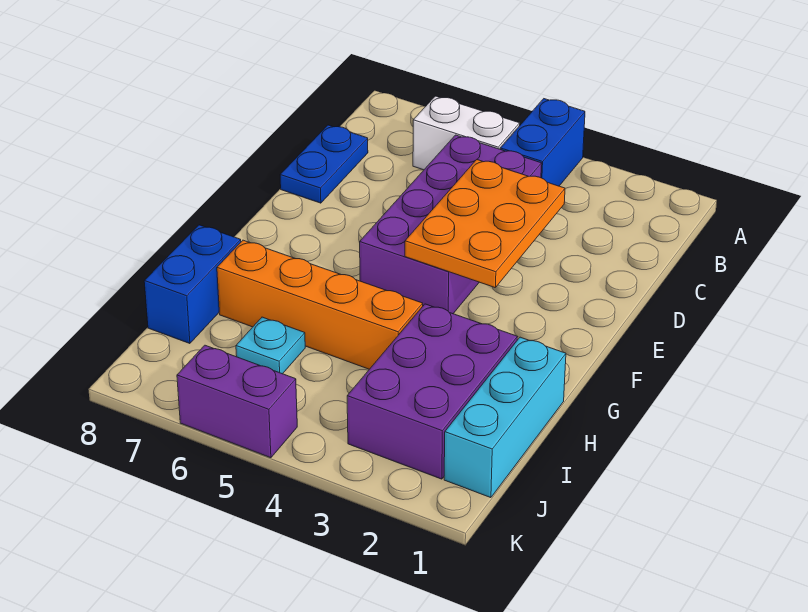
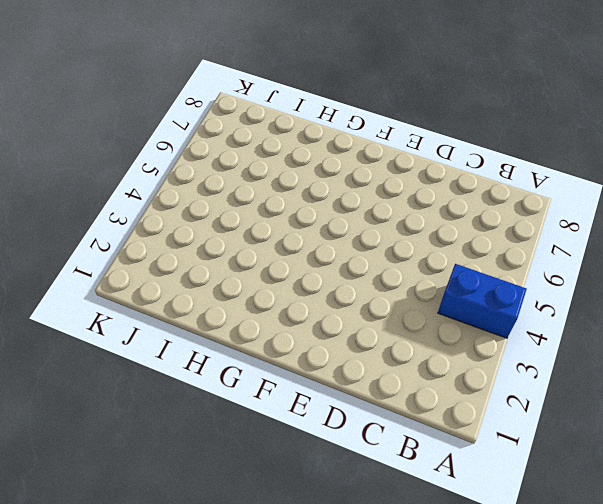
none -> white brick B5:B6 level 1
none -> purple brick C4:F5 level 1

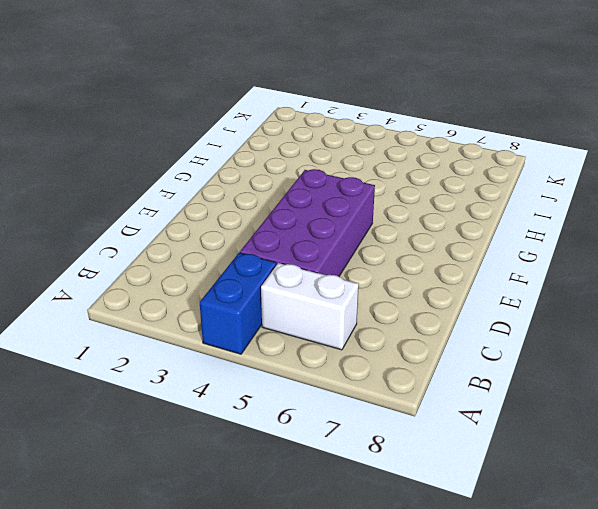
none -> blue plate C8:D8 level 1
none -> cyan brick H1:J1 level 1

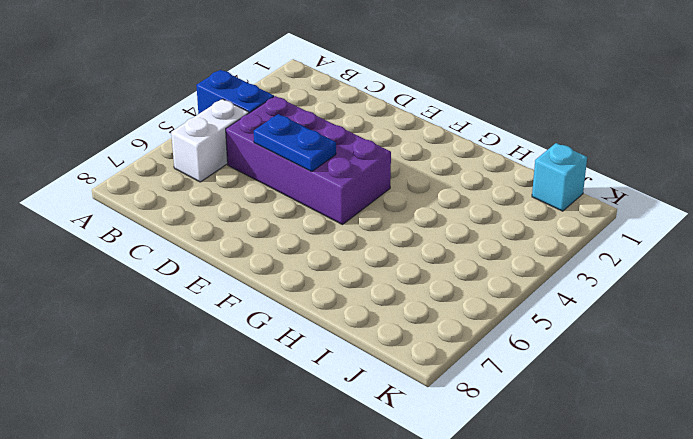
blue plate D5:E5 level 2 -> blue plate C8:D8 level 1
cyan brick J1 level 1 -> cyan brick H1:J1 level 1
none -> purple brick H2:J3 level 1
none -> orange brick H4:H7 level 1

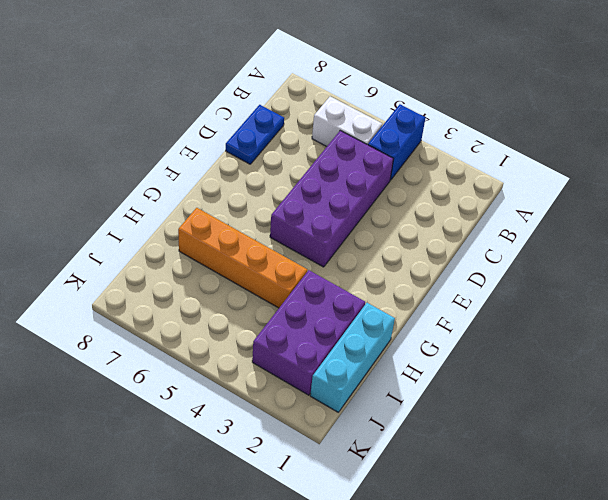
none -> blue brick H8:I8 level 1
none -> cyan plate I6 level 1

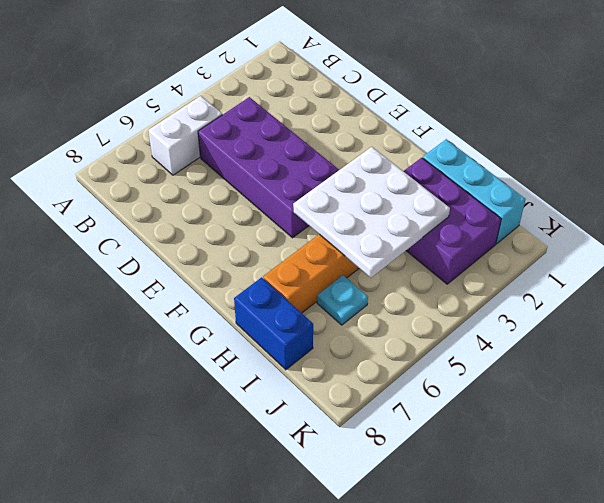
white plate G3:I5 level 2 -> none
none -> blue brick A4:B4 level 1
none -> blue plate C8:D8 level 1

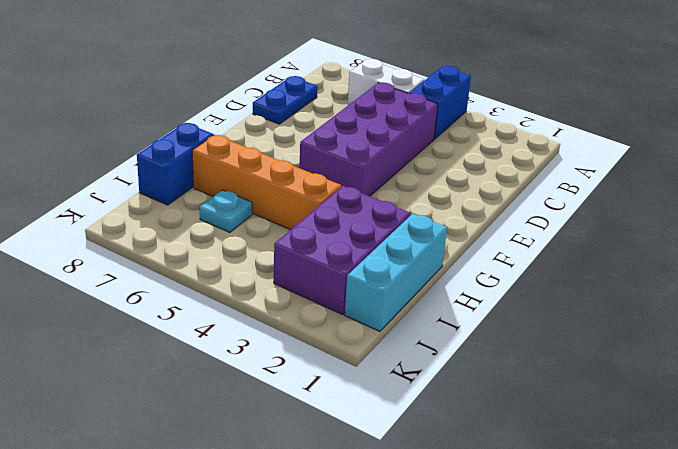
none -> purple brick K5:K6 level 1
none -> orange plate D3:F4 level 2

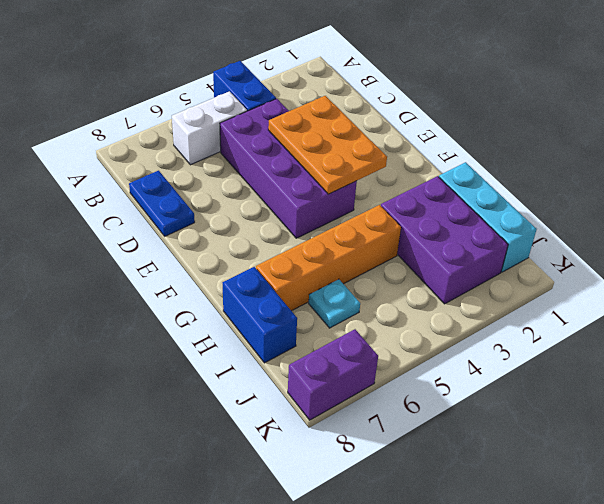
purple brick K7:K8 level 1 -> purple brick K5:K6 level 1

